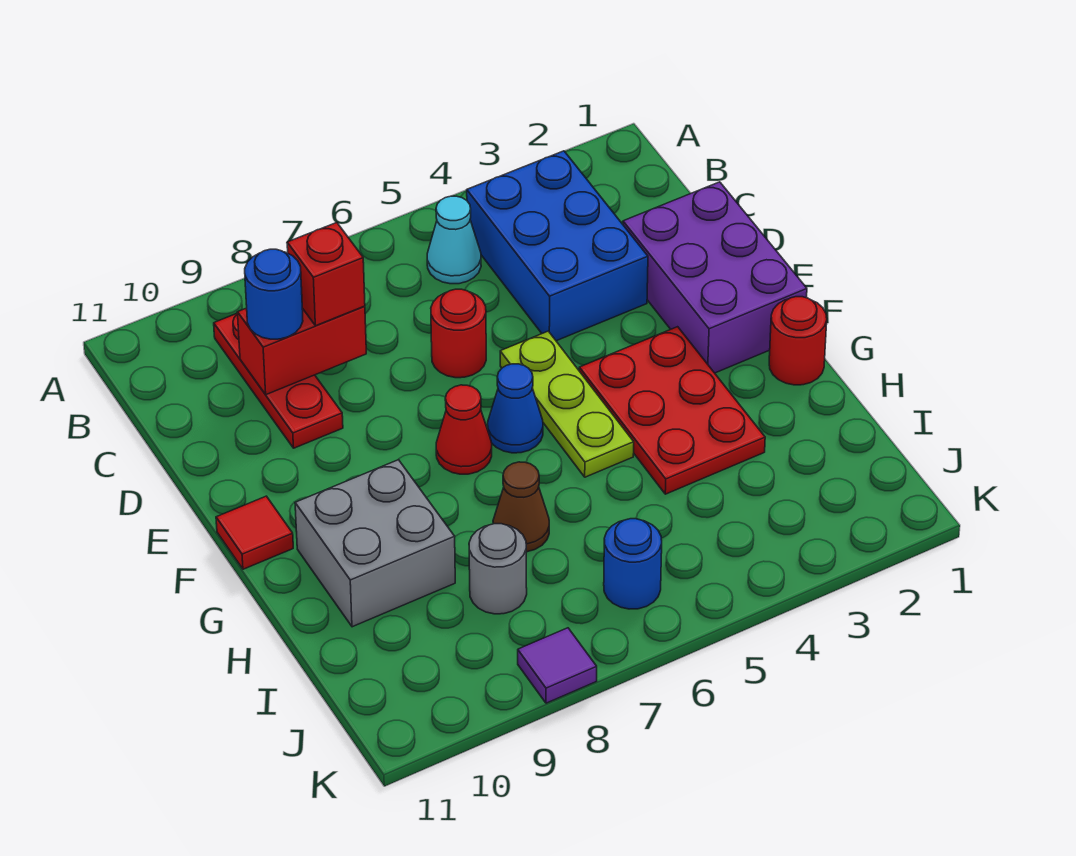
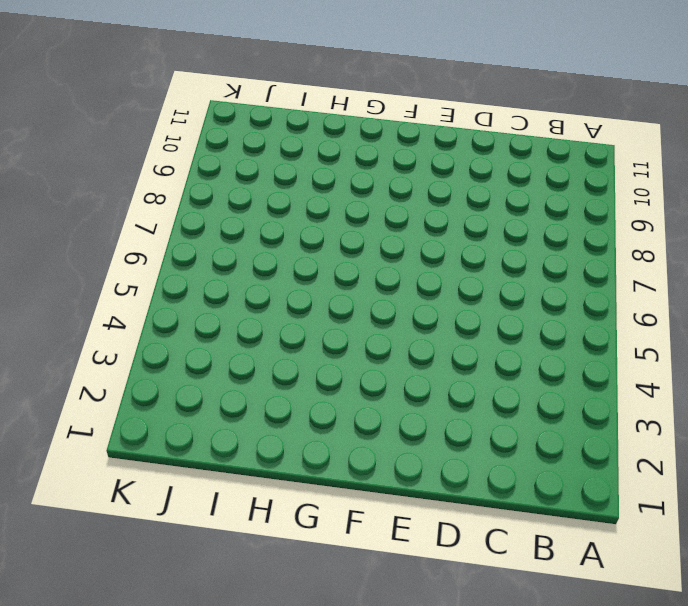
none -> blue brick B3:D4 level 1
none -> cyan cone B5 level 1
none -> red plate B9:D9 level 1

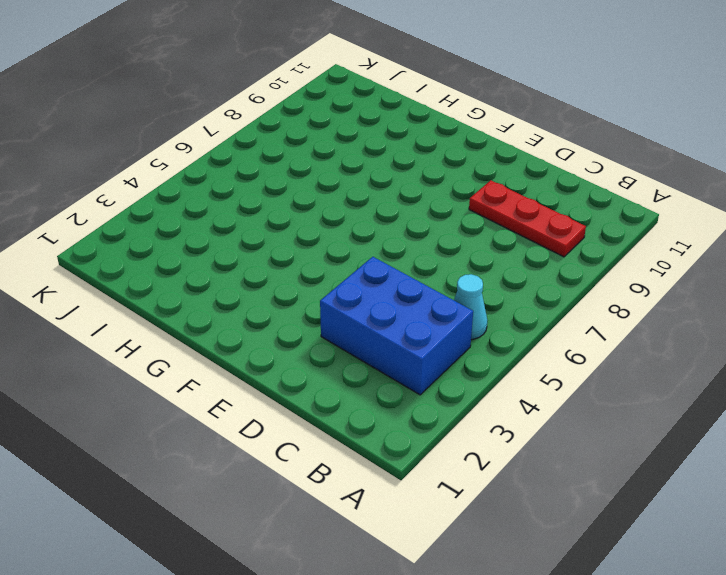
none -> purple brick D1:F2 level 1
none -> red round brick D6 level 1
none -> lime plate E5:G5 level 1

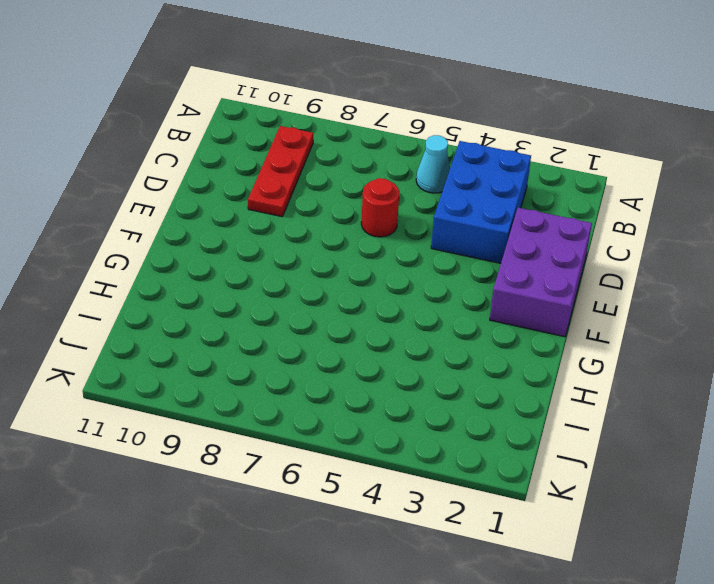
none -> lime plate E5:G5 level 1
none -> red plate F3:H4 level 1
none -> blue cone F6 level 1

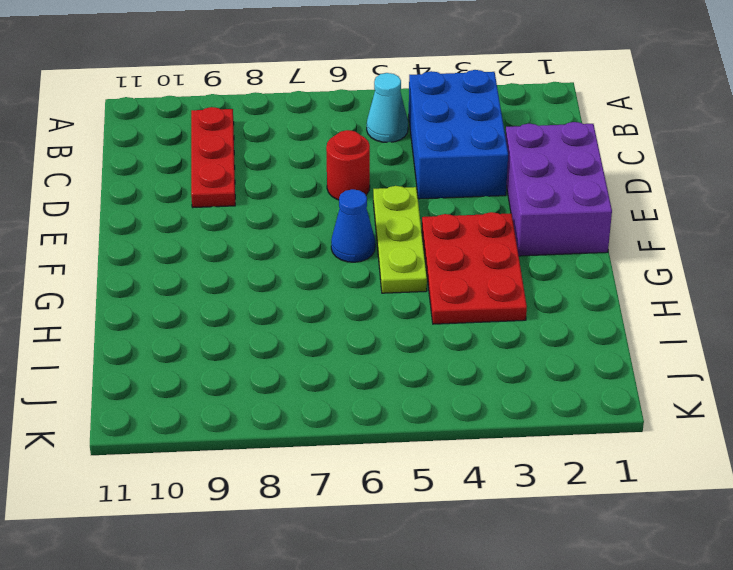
none -> red cone F7 level 1
none -> red tile F11 level 1
none -> red round brick G1 level 1

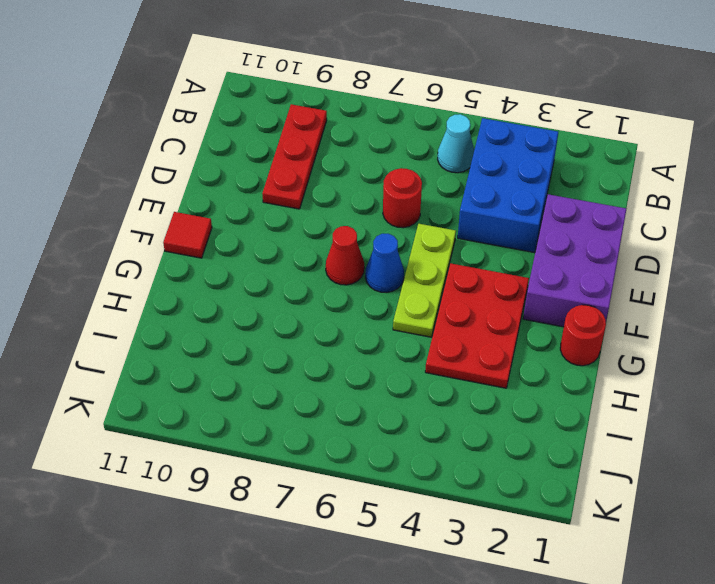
none -> grey brick G9:H10 level 1
none -> brown cone H7 level 1
none -> grey round brick I8 level 1

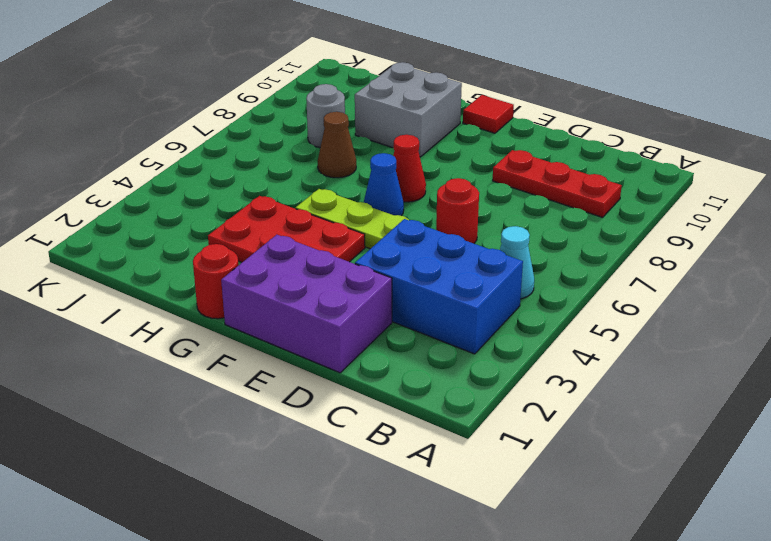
none -> blue round brick J6 level 1
none -> purple tile K8 level 1
none -> red brick C8:C9 level 2

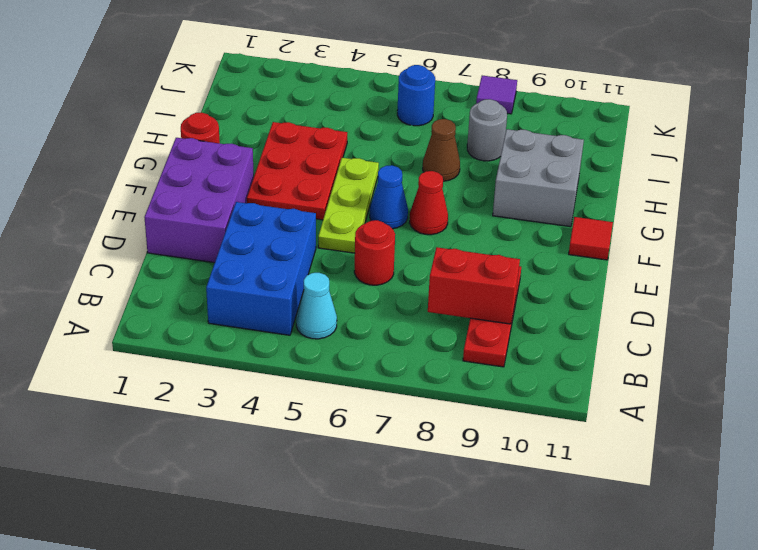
none -> red brick C8 level 3
none -> blue round brick C9 level 3

